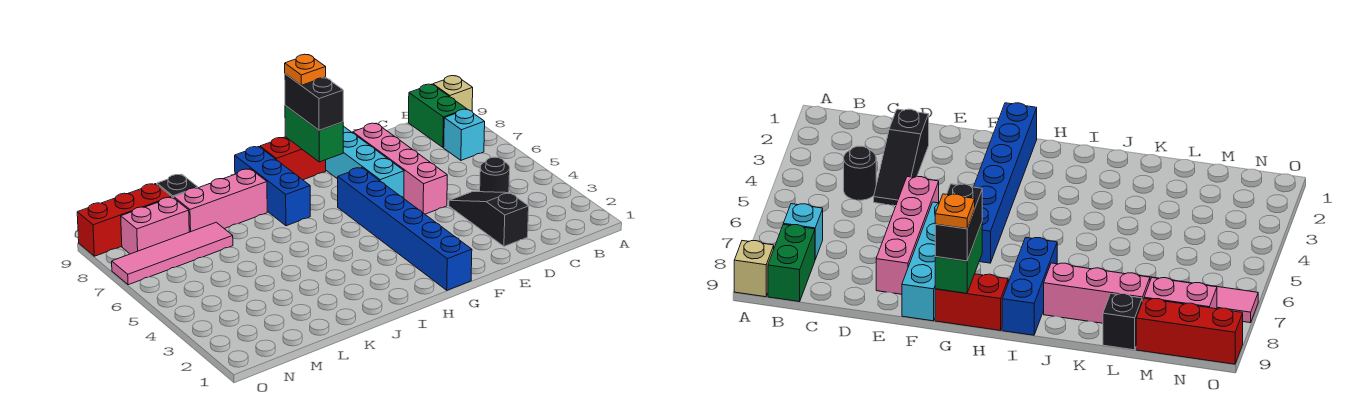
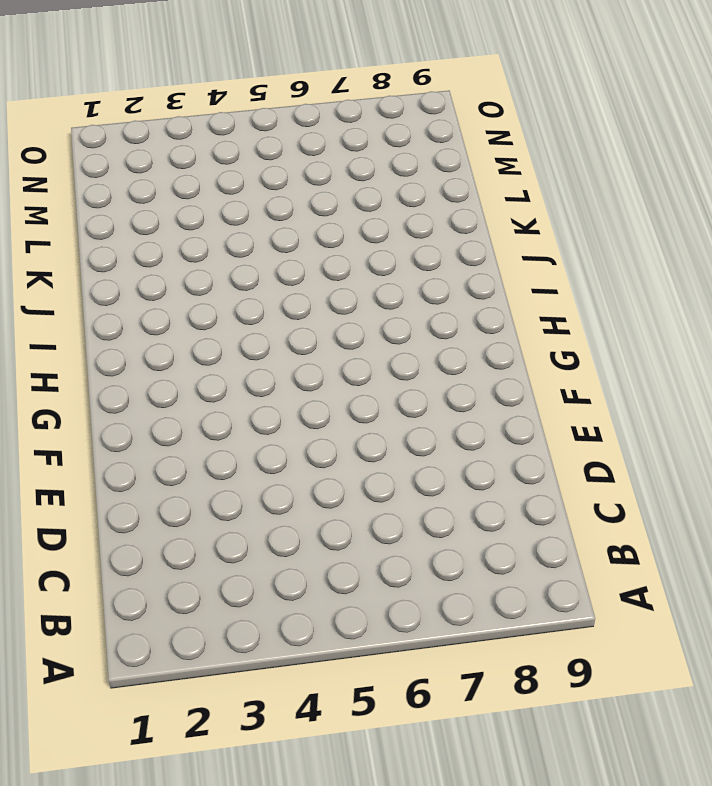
none -> tan brick A9 level 1
none -> cyan brick B7 level 1
none -> green brick B8:B9 level 1

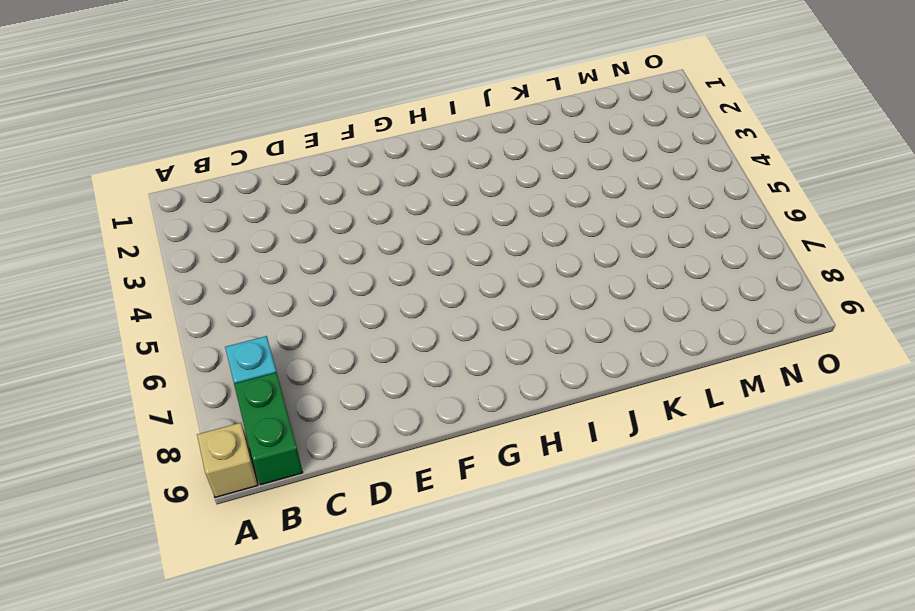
none -> black round brick C4 level 1
none -> black slope D2:D4 level 1 top 2
none -> pink brick E5:E8 level 1

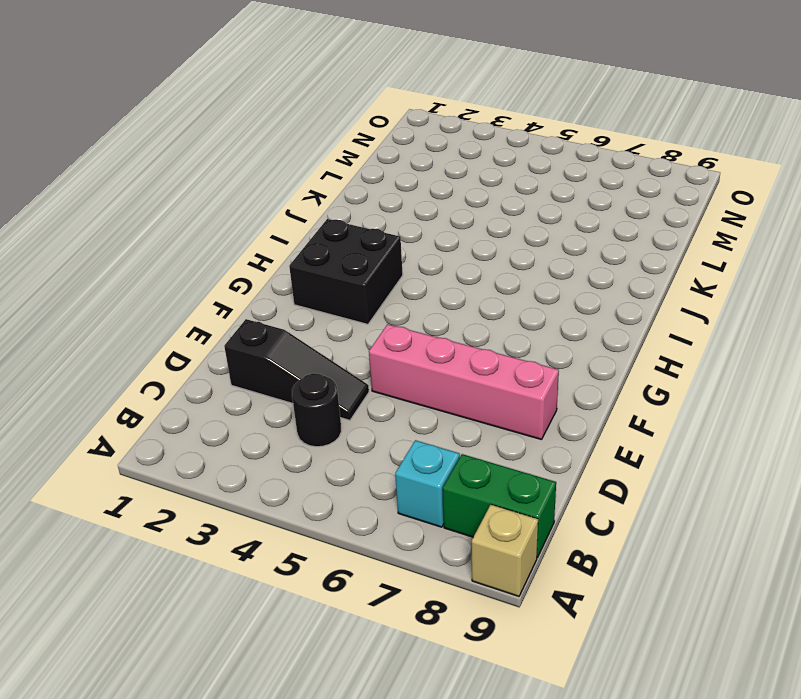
black brick G2:H3 level 1 -> blue brick G1:G6 level 1
none -> cyan brick F6:F9 level 1
none -> red brick G9:H9 level 1
none -> blue brick I7:I9 level 1

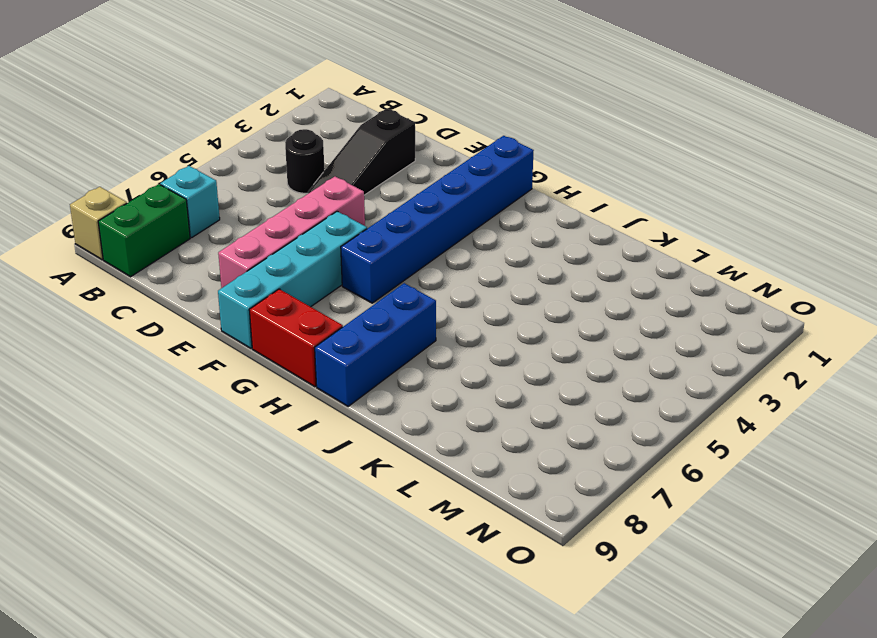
none -> pink brick J8:L8 level 1
none -> pink tile L7:O7 level 1
none -> black brick L9 level 1

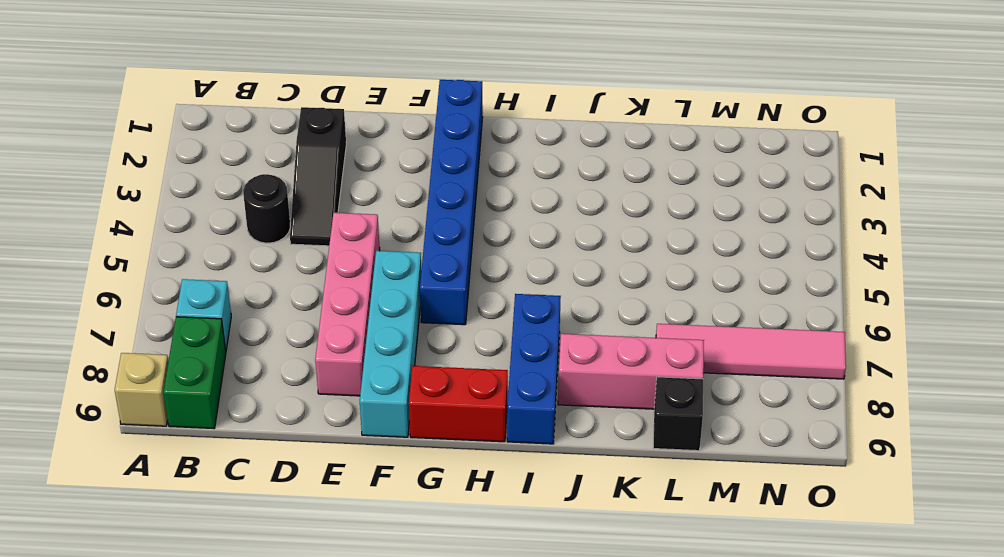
none -> pink brick M8:N8 level 1
none -> red brick M9:O9 level 1
none -> green brick G8:G9 level 2

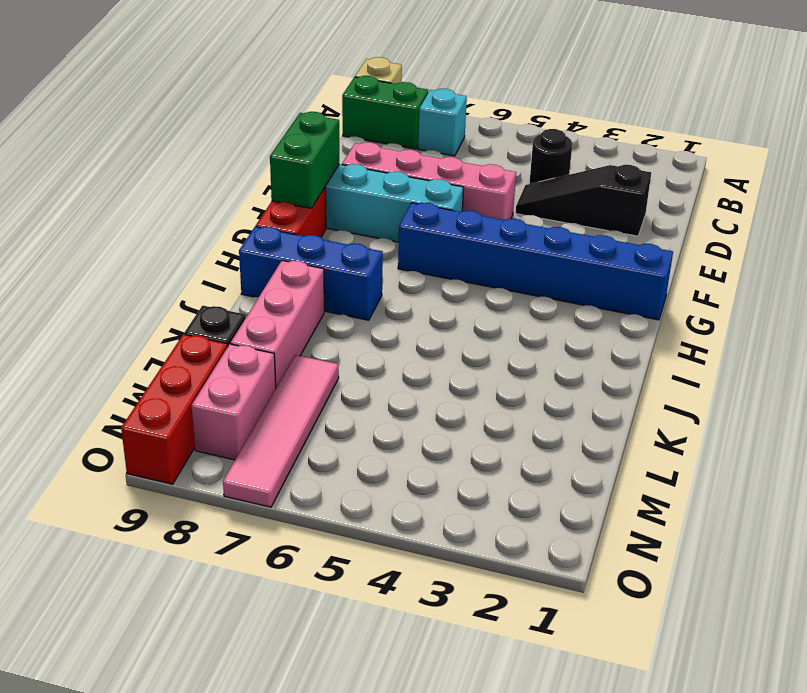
green brick F9:G9 level 2 -> green brick G8:G9 level 2
none -> black brick G8:G9 level 3
none -> orange plate G9 level 4

